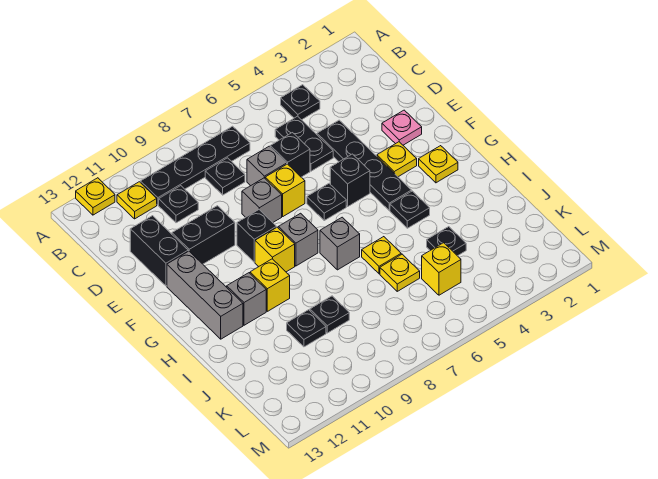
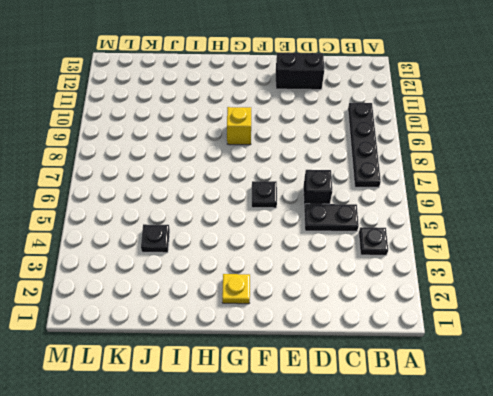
none -> yellow plate A12 level 1
none -> yellow plate B11 level 1
none -> black plate C8 level 1
none -> black plate C10 level 1

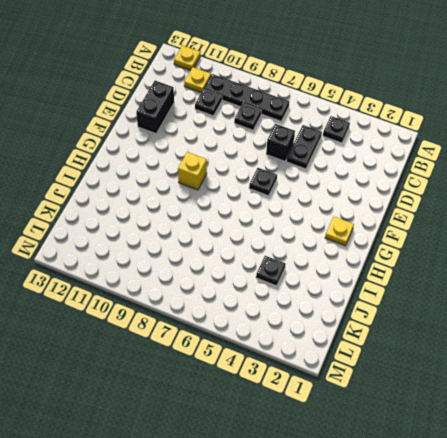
none -> black plate D4:G4 level 1
none -> grey brick D7 level 1
none -> pink plate E2 level 1
none -> yellow brick E7 level 1

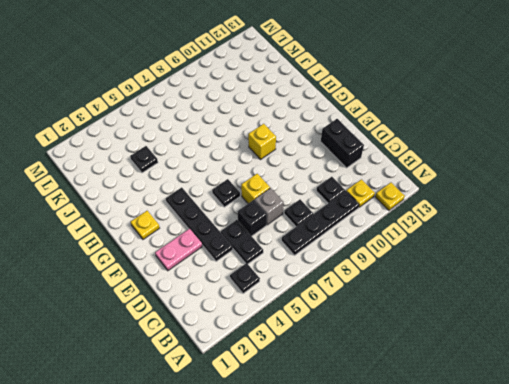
pink plate E2:E3 level 1 -> pink plate E2 level 1
none -> grey brick E8 level 1
none -> black brick E10:E11 level 1
none -> yellow plate F3 level 1
none -> black brick F5 level 1

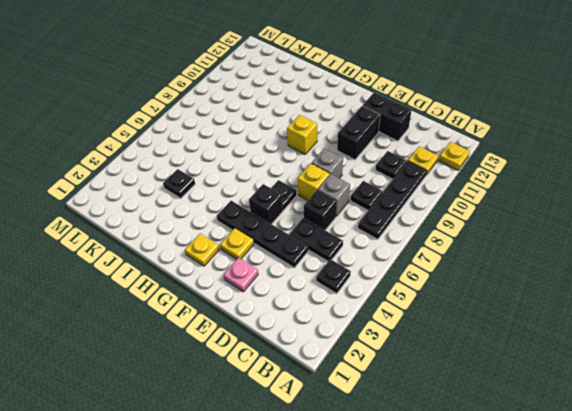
none -> black brick F9 level 1
none -> grey brick F12:H12 level 1
none -> grey brick G8 level 1
none -> black plate H4 level 1

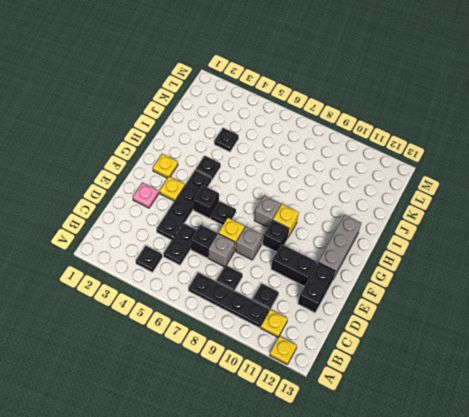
none -> grey brick H7 level 1
none -> yellow brick H10 level 1
none -> grey brick H11 level 1
none -> yellow plate I6 level 1

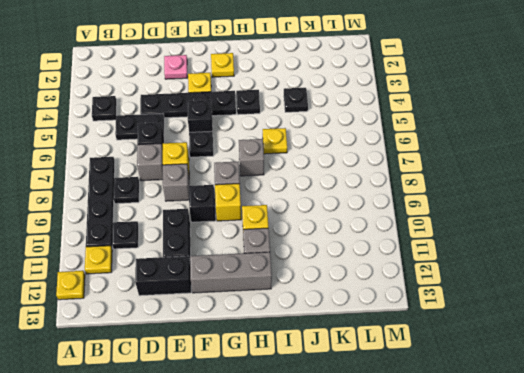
none -> yellow plate J6 level 1
none -> black plate J9 level 1
none -> black plate J10 level 1
none -> yellow brick K5 level 1

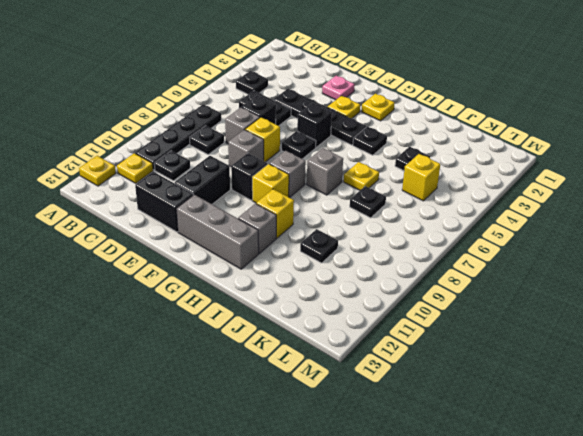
black plate J7 level 1 -> black plate J9 level 1
none -> yellow plate J6 level 1

